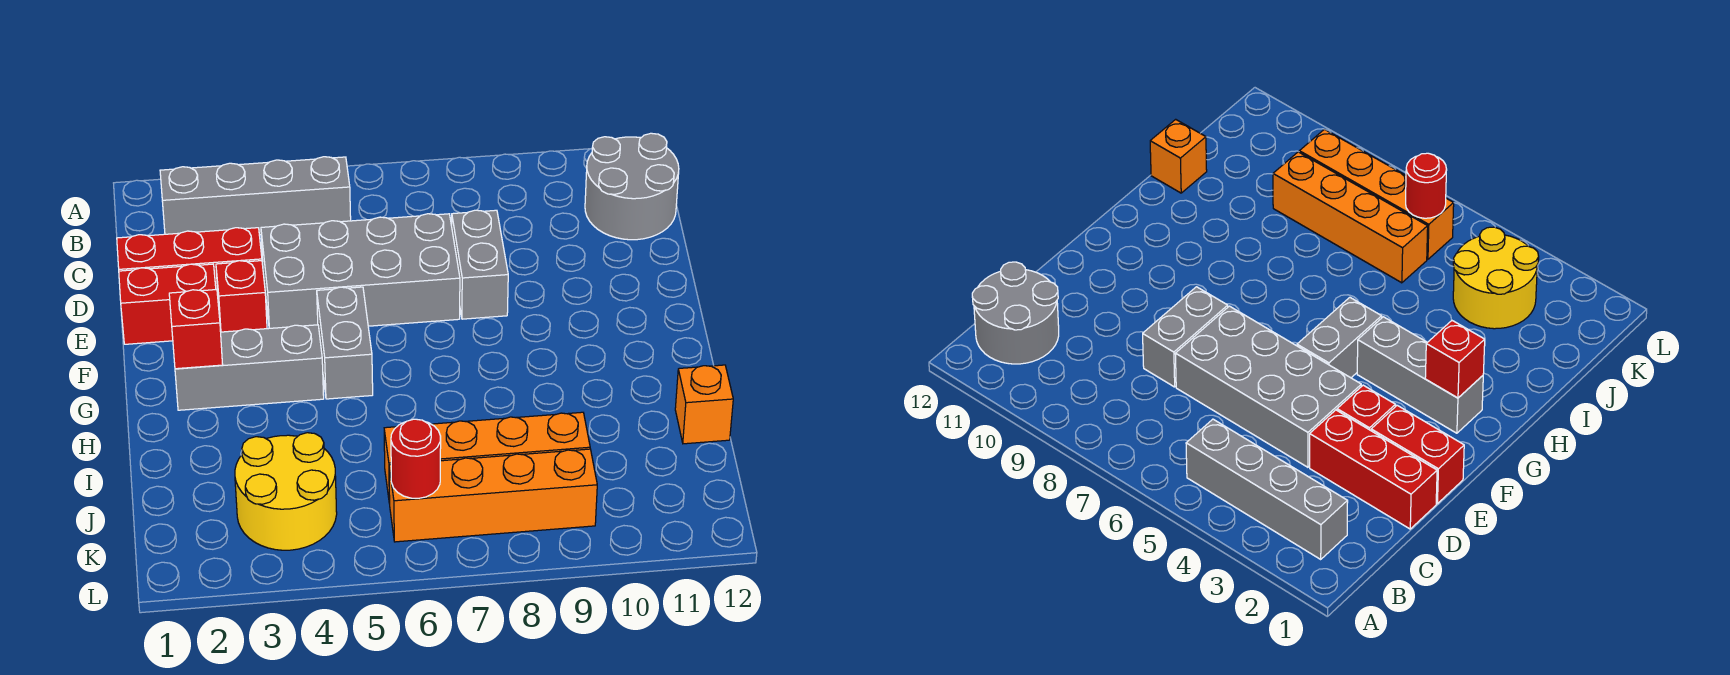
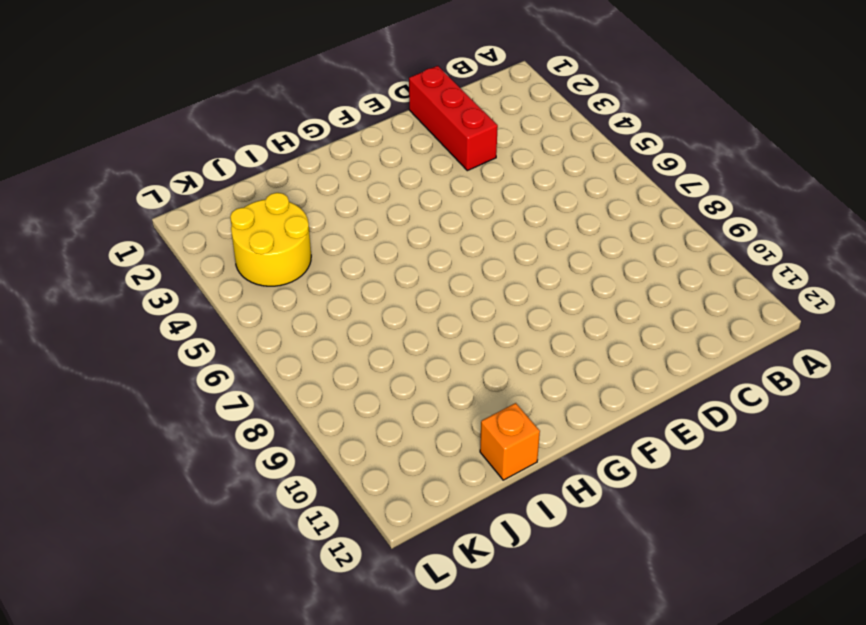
none -> grey brick B2:B5 level 1
none -> grey round brick B11:C12 level 1
none -> grey brick D4:E7 level 1

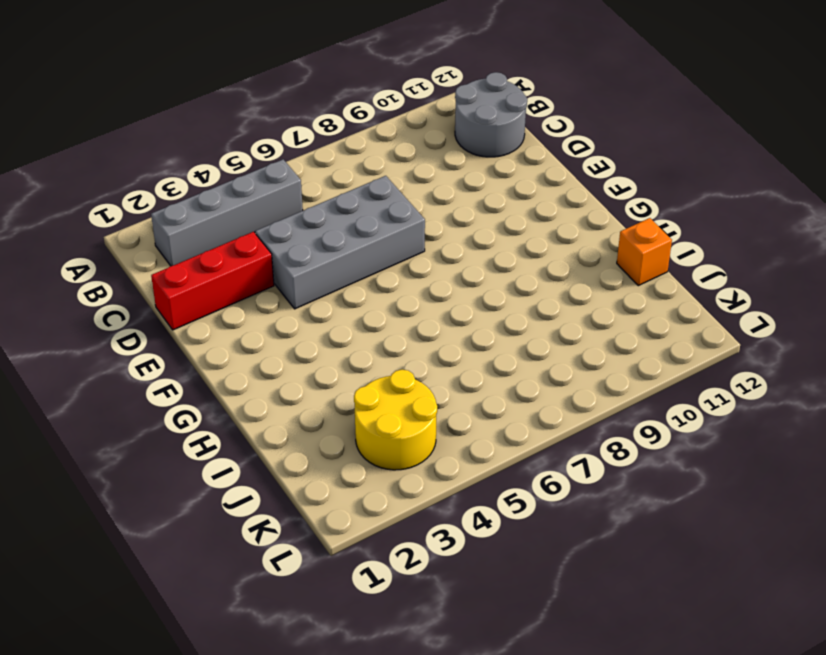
none -> grey brick D8:E8 level 1
none -> red brick E1:E2 level 1
none -> red brick E3 level 1

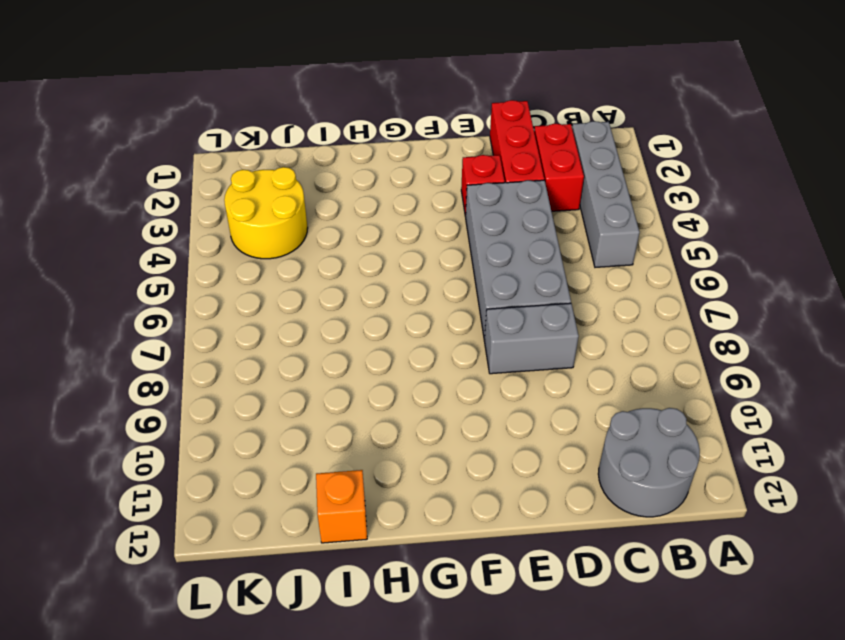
red brick C2:C3 level 1 -> red brick E1:E2 level 1
none -> grey brick F5:G5 level 1
none -> grey brick G2:G4 level 1
none -> orange brick J6:J9 level 1

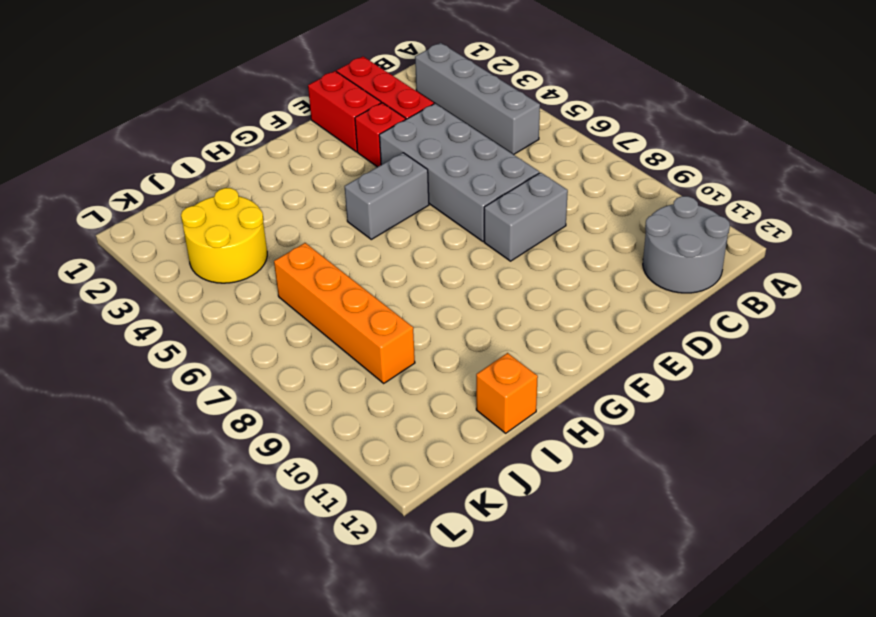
none -> grey brick G2:G4 level 1
none -> orange brick K6:K9 level 1
none -> red brick G2 level 2

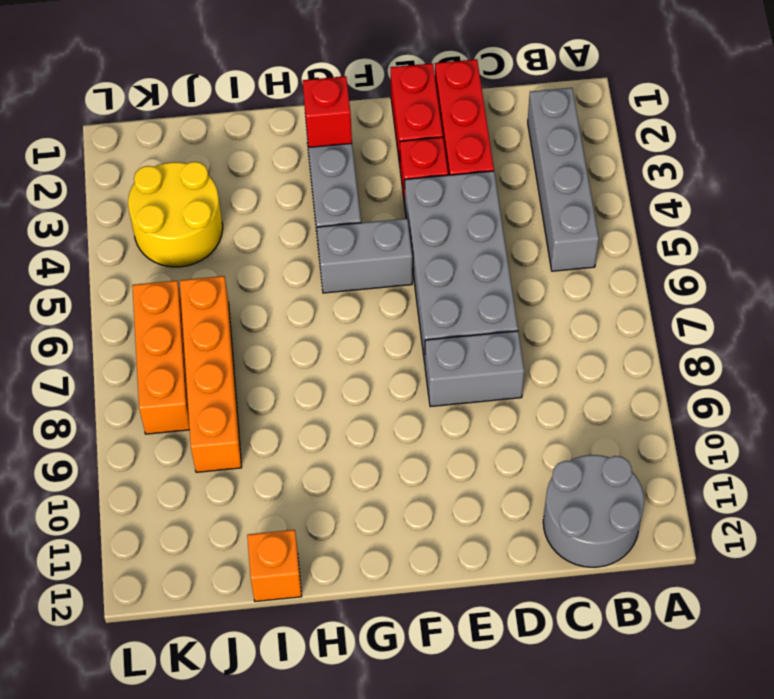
orange brick K6:K8 level 1 -> orange brick K6:K9 level 1
none -> red round brick K6 level 2

